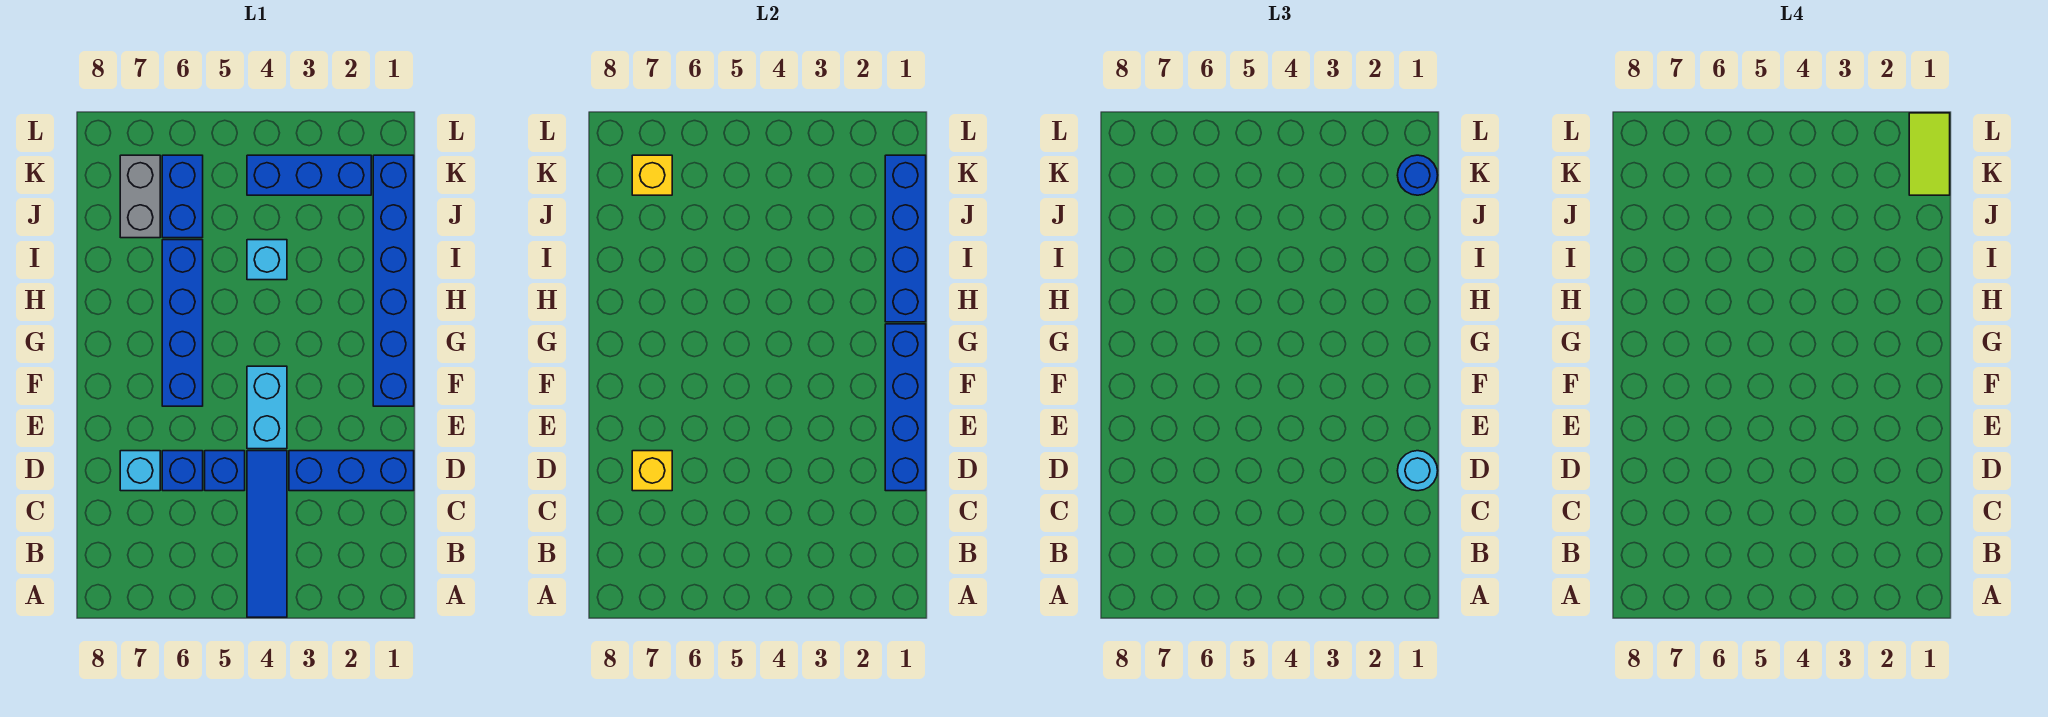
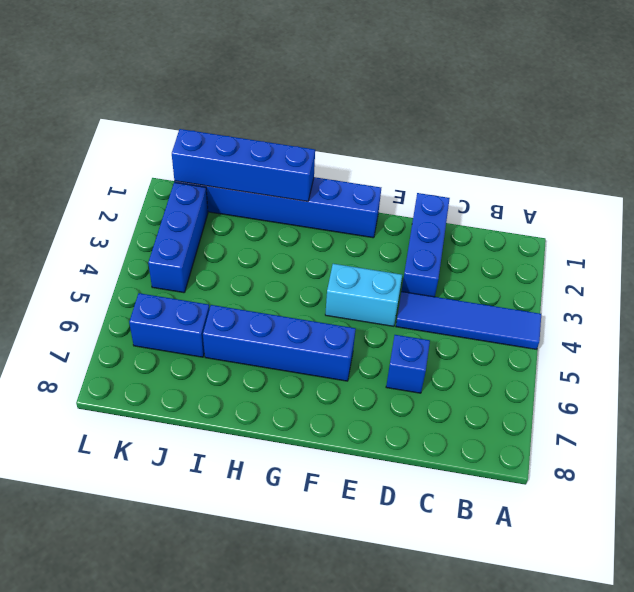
none -> blue brick D5 level 1
none -> cyan brick D7 level 1
none -> cyan brick I4 level 1

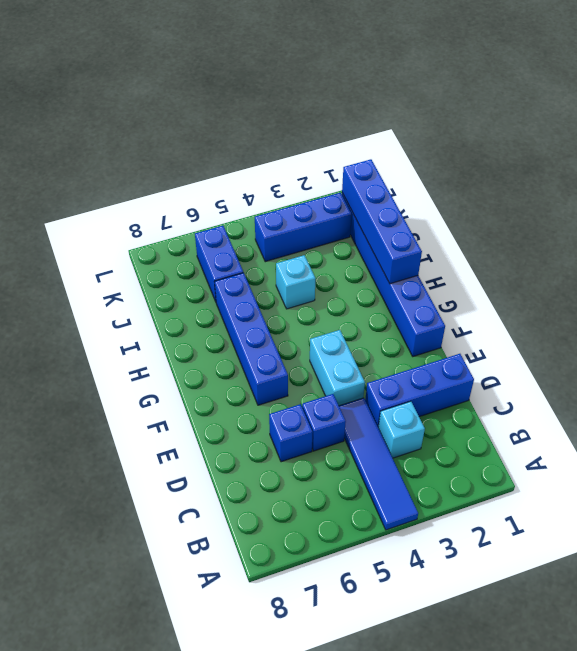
cyan brick C3 level 1 -> cyan brick D7 level 1
none -> grey brick J7:K7 level 1
none -> blue brick D1:G1 level 2
none -> yellow brick D7 level 2

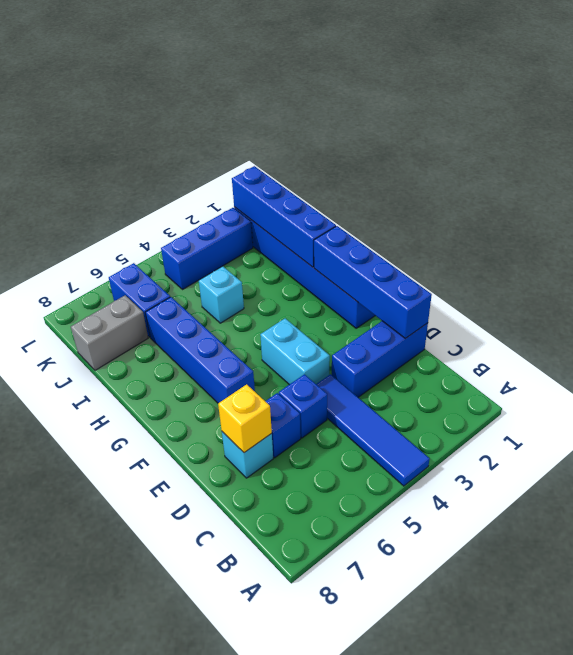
grey brick J7:J8 level 1 -> grey brick J7:K7 level 1
none -> yellow brick K7 level 2
none -> cyan round brick D1 level 3
none -> blue round brick K1 level 3

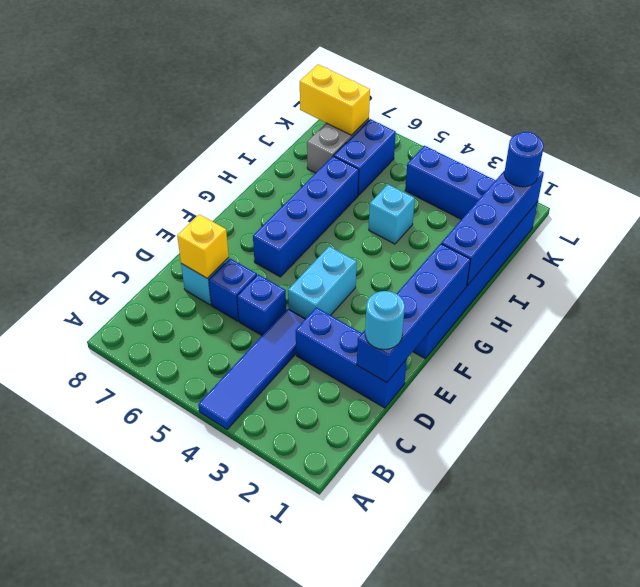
yellow brick K7:K8 level 2 -> yellow brick K7 level 2
none -> lime tile K1:L1 level 4

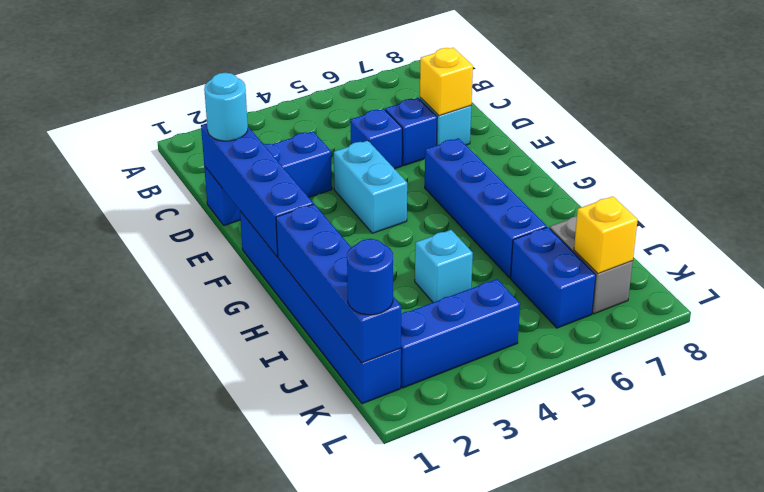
none -> blue tile A4:D4 level 1
none -> lime tile K1:L1 level 4

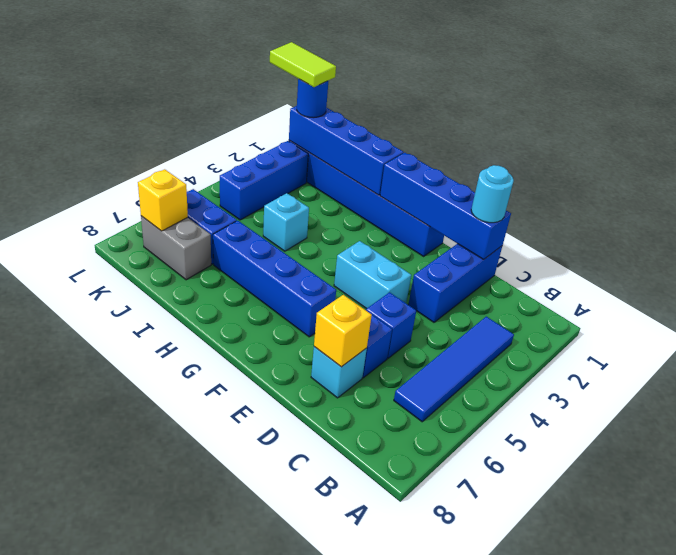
blue tile B3:B6 level 1 -> blue tile A4:D4 level 1

